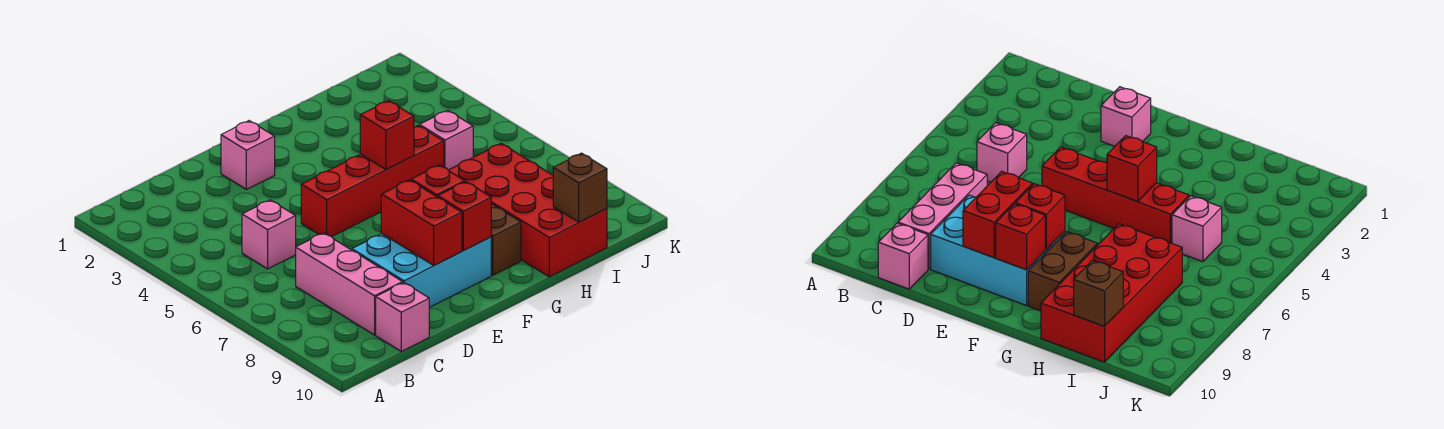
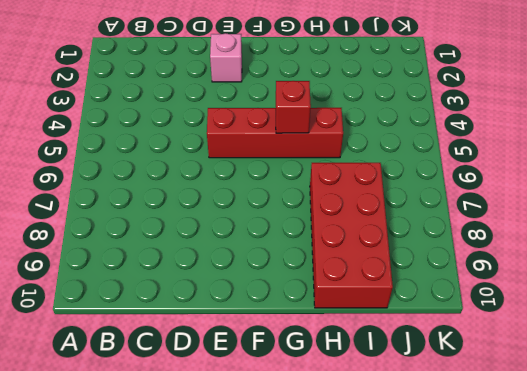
none -> pink brick C5 level 1
none -> pink brick C7:C9 level 1
none -> pink brick C10 level 1

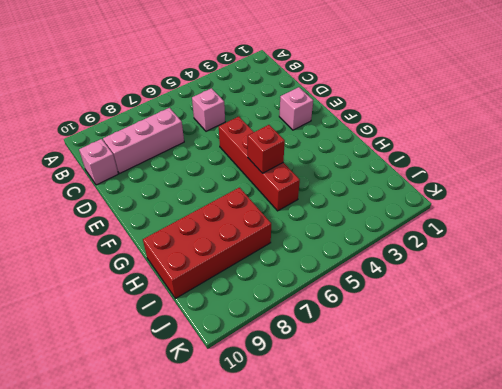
none -> cyan brick D8:F9 level 1
none -> brown brick G8:G9 level 1
none -> pink brick I5 level 1

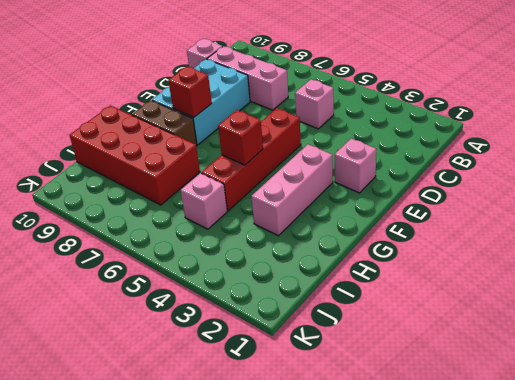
pink brick F3:H3 level 1 -> none
none -> red brick E8:E9 level 2
none -> red brick F9 level 2
none -> brown brick I10 level 2

